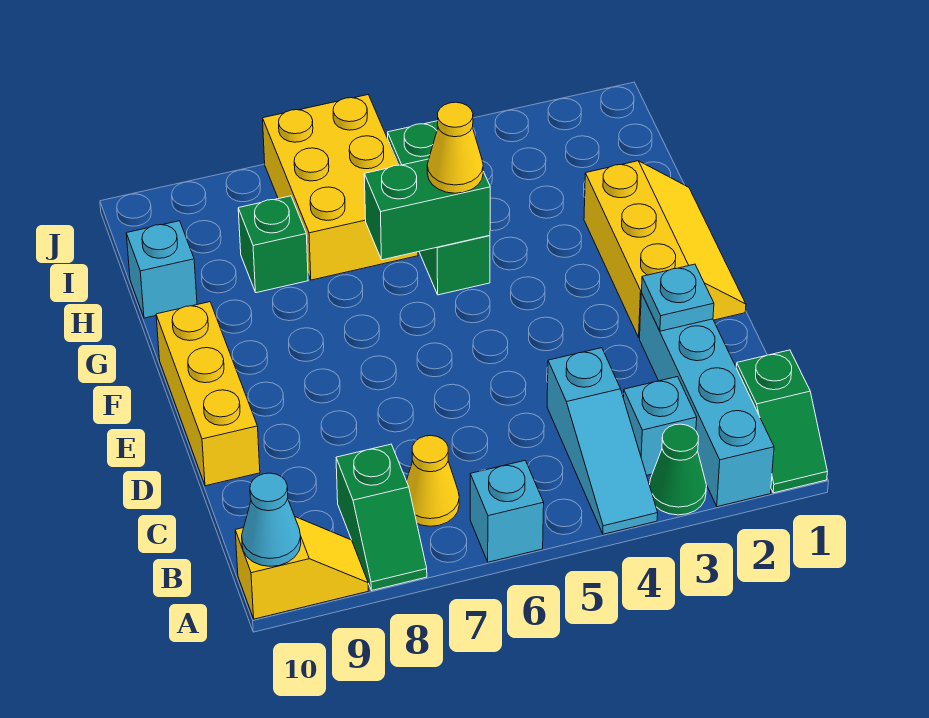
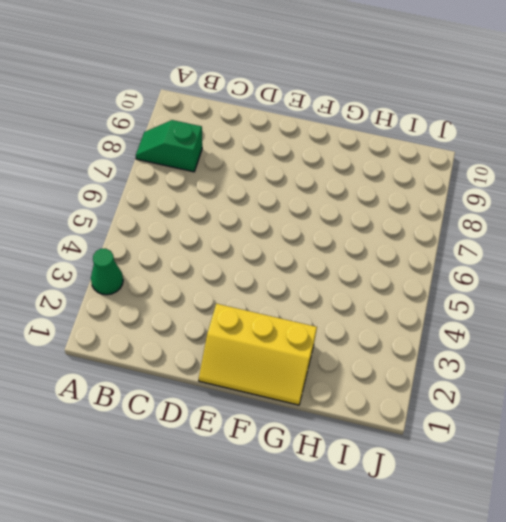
none -> green slope A1:B1 level 1 top B
none -> cyan brick A2:D2 level 1
none -> cyan slope A4:C4 level 1 top C

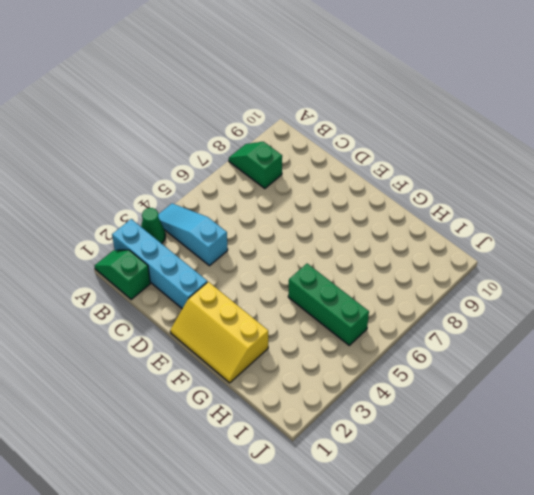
none -> cyan brick A6 level 1
none -> yellow slope A9:A10 level 1 top 10
none -> cyan brick B3 level 1

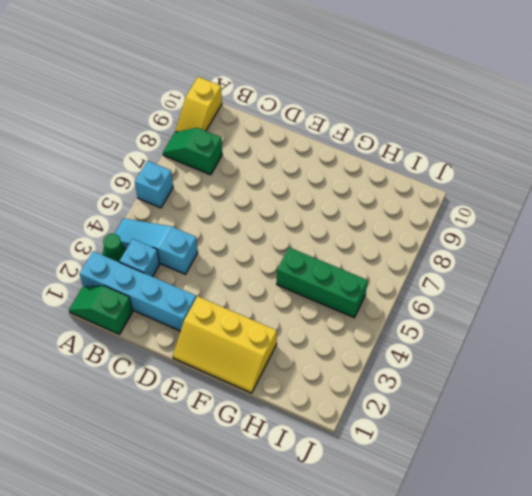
none -> yellow cone B7 level 1
none -> yellow brick D10:F10 level 1
none -> yellow brick H6:J7 level 1

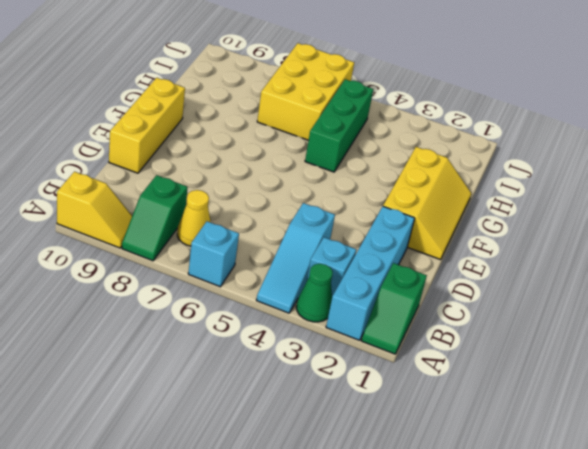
none -> green brick H8 level 1
none -> cyan brick H10 level 1
none -> cyan cone A10 level 2

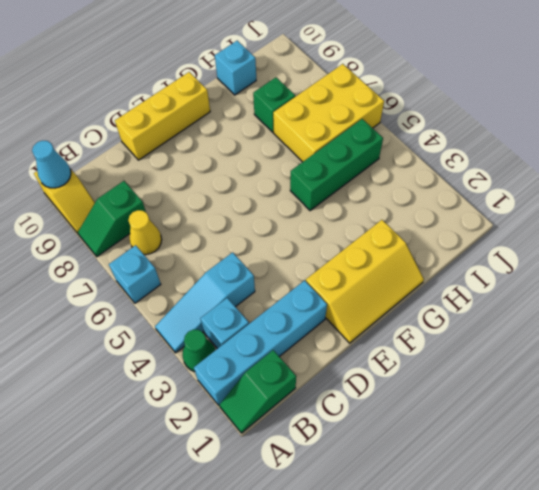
none -> cyan plate D2 level 2
none -> green brick G5:G6 level 2
none -> yellow cone G5 level 3

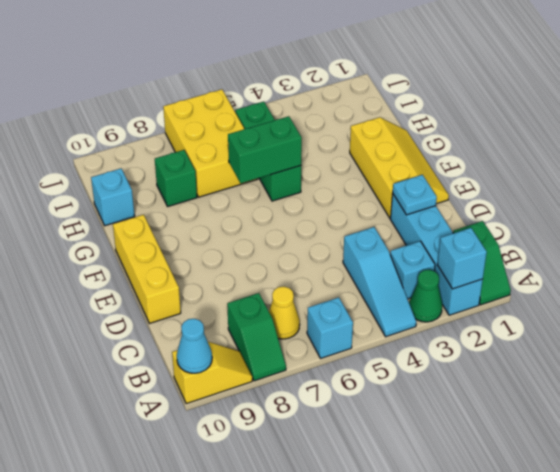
cyan brick A2 level 2 -> none
none -> yellow cone G5 level 3

